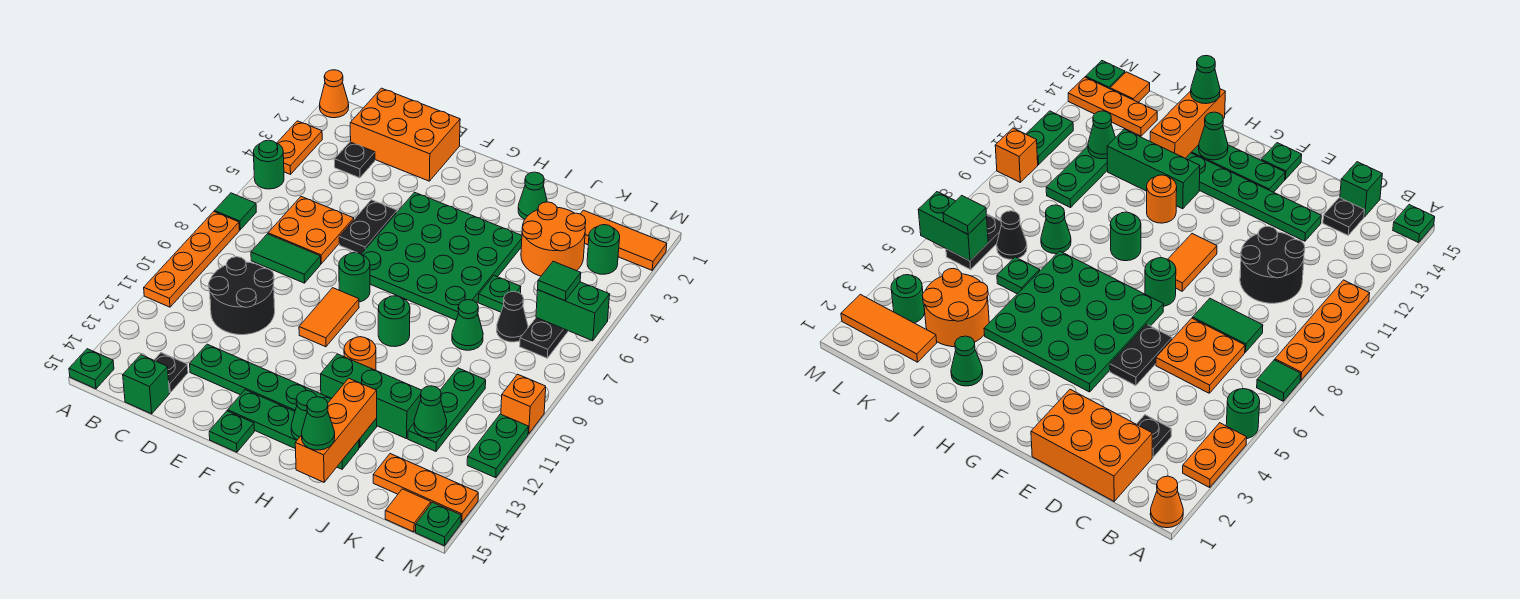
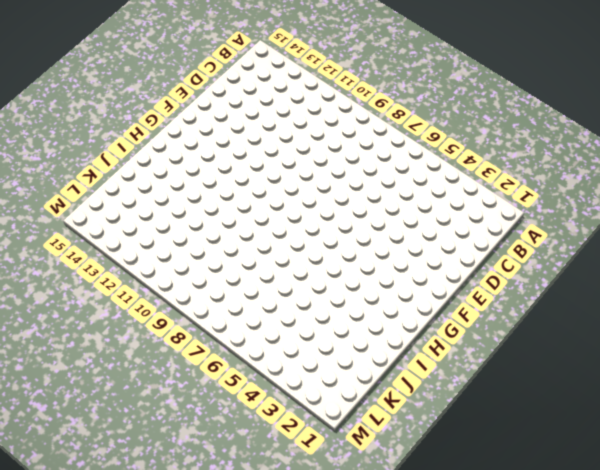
none -> orange cone A1 level 1
none -> orange plate A3:A4 level 1
none -> green round brick A5 level 1
none -> green tile A7 level 1

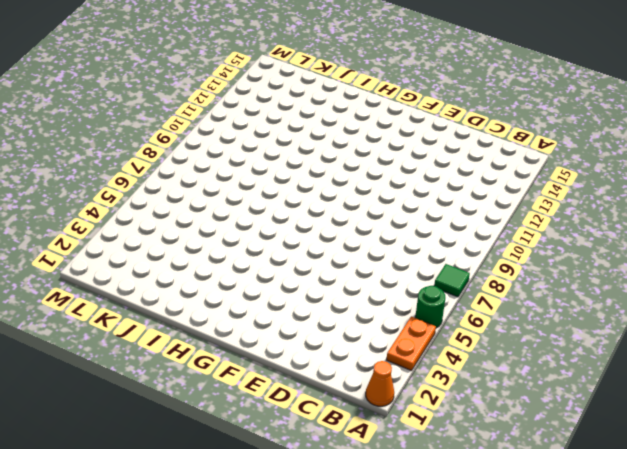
none -> orange plate A8:A11 level 1
none -> green plate A15 level 1
none -> orange brick C1:E2 level 1
none -> black plate C3 level 1

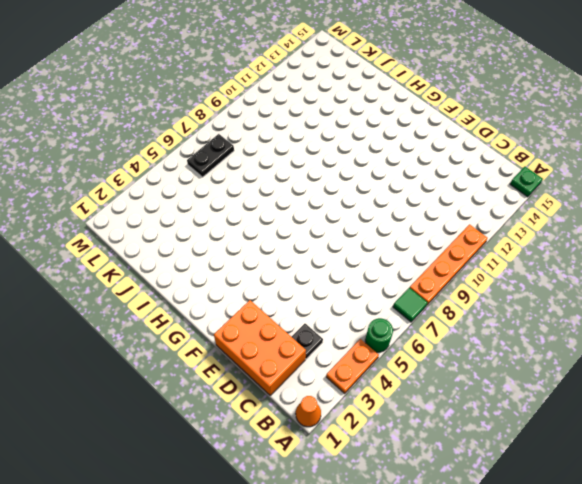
none -> orange plate C6:D7 level 1
none -> green tile C8:D8 level 1
none -> black round brick C10:D11 level 1
none -> black plate C14 level 1

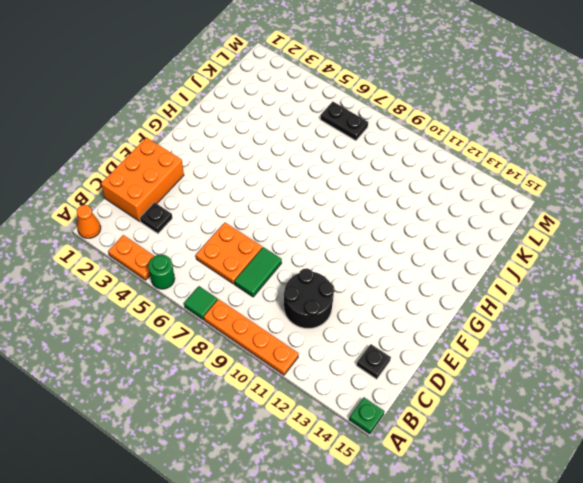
none -> green brick C15 level 1
none -> green plate D13:I13 level 1
none -> black plate E5:E6 level 1
none -> green plate F4:I7 level 1

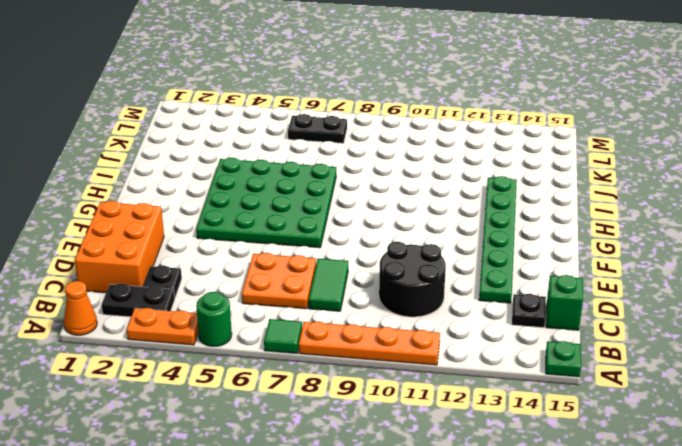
black plate B2:B3 level 1 -> black plate E5:E6 level 1
none -> green round brick F8 level 1
none -> orange tile F9:F10 level 1
none -> green plate F14:I14 level 1
none -> green plate F15 level 1

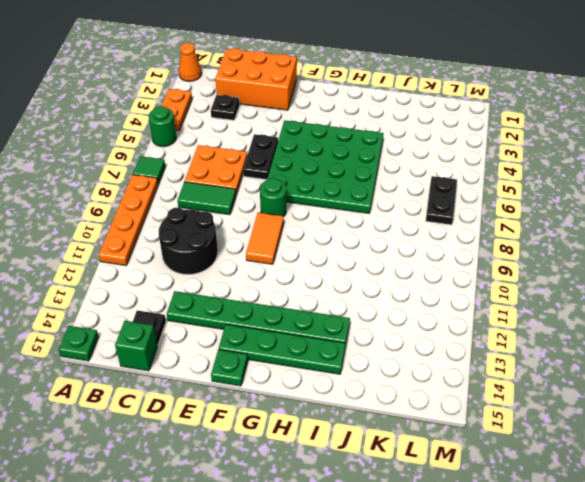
none -> green round brick H9 level 1
none -> orange round brick H11 level 1
none -> green brick H12:J12 level 1
none -> green cone I2 level 1

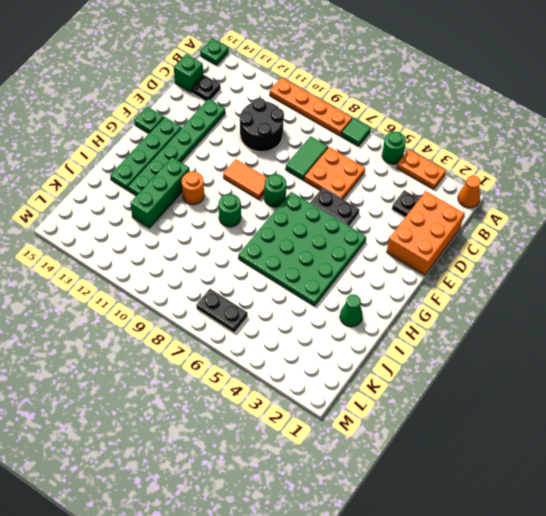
none -> orange round brick J3:K4 level 1
none -> green plate J6 level 1
none -> green cone J8 level 1
none -> orange tile K2:M2 level 1

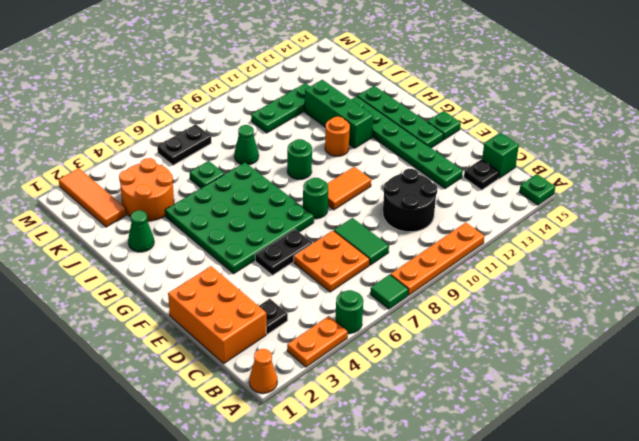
none -> black cone K7 level 1
none -> orange plate K14:M14 level 1
none -> green round brick L3 level 1
none -> orange tile L15 level 1

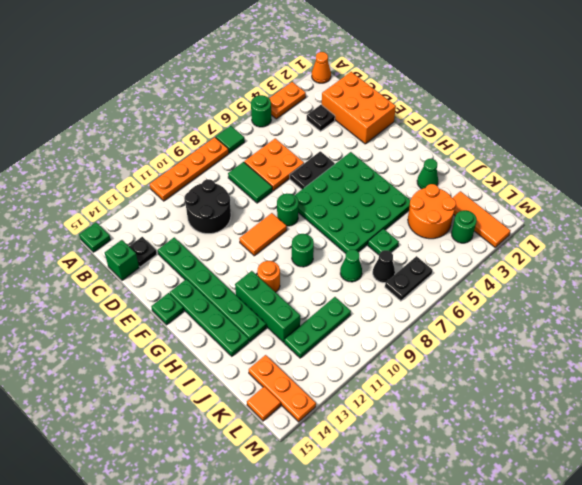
none -> orange brick M10 level 1
none -> green plate M11:M12 level 1
none -> green plate M15 level 1
none -> green cone H14 level 2

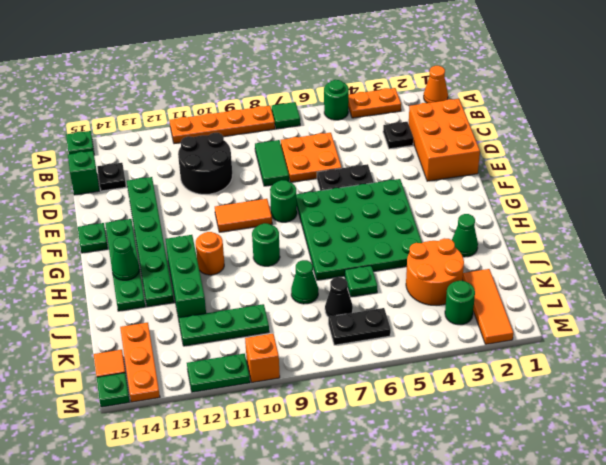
none -> orange brick I13:I15 level 2
none -> green cone K12 level 2
none -> green brick L6:M6 level 2
none -> green cone I15 level 3

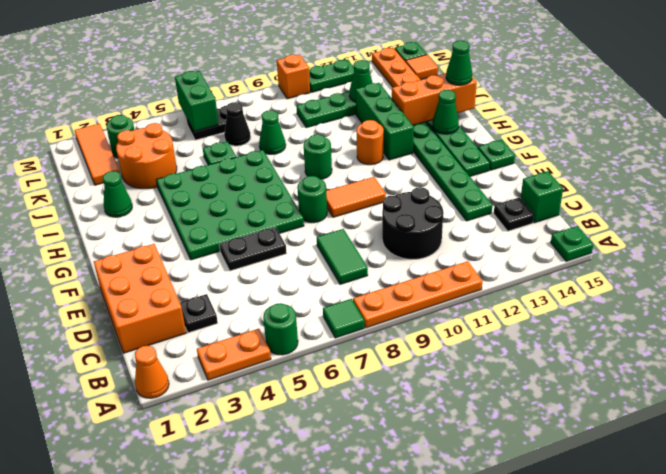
none -> orange plate C6:D7 level 1
none -> green tile L6 level 3

